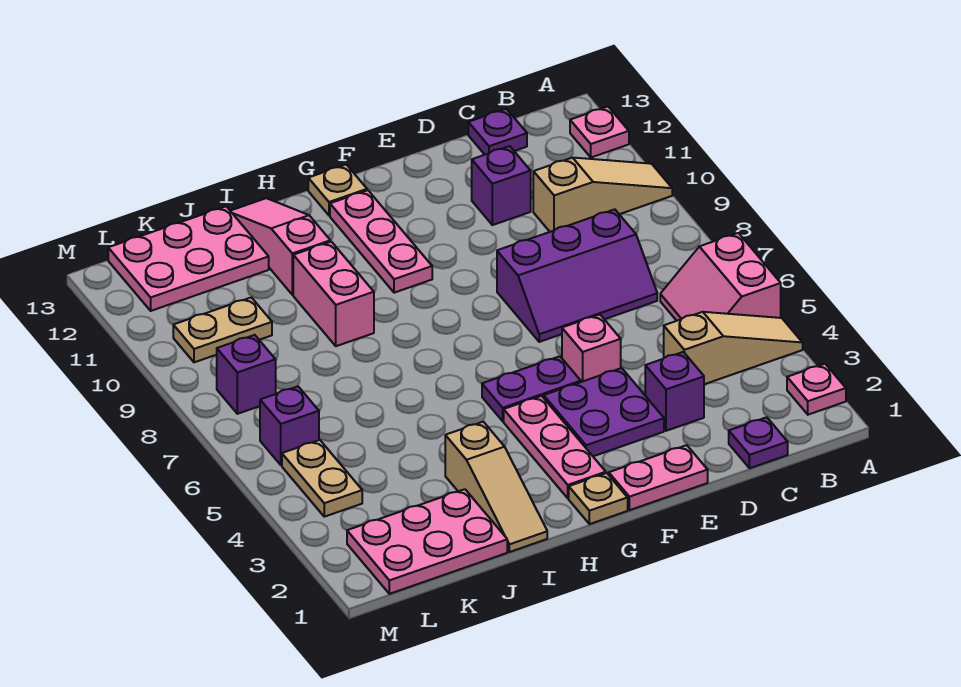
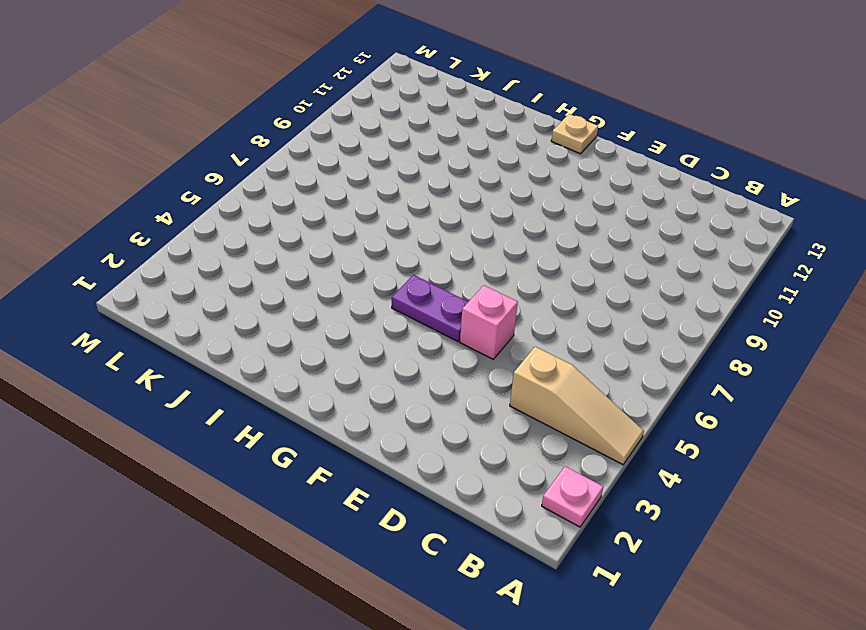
none -> pink slope A5:B6 level 1 top A
none -> tan slope A10:C10 level 1 top C
none -> pink plate A12 level 1

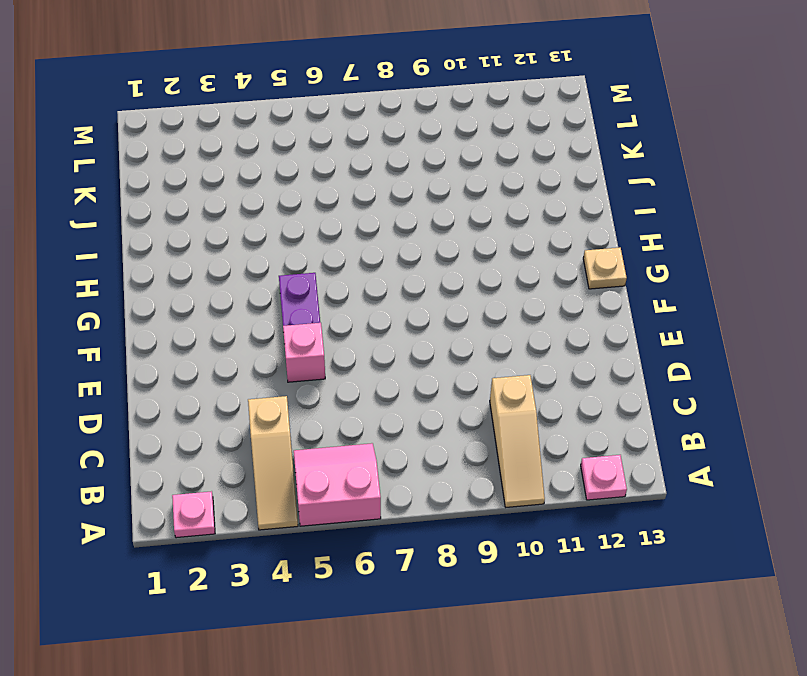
none -> purple plate C1 level 1
none -> purple slope C7:E8 level 1 top 8
none -> purple plate C13 level 1

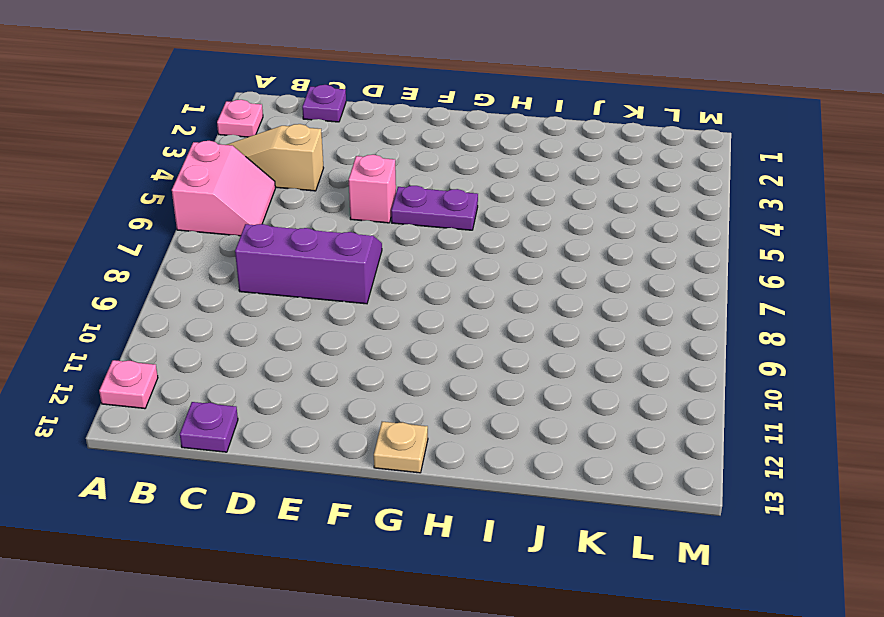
none -> tan slope A10:C10 level 1 top C
none -> purple brick D3 level 1
none -> purple brick D11 level 1

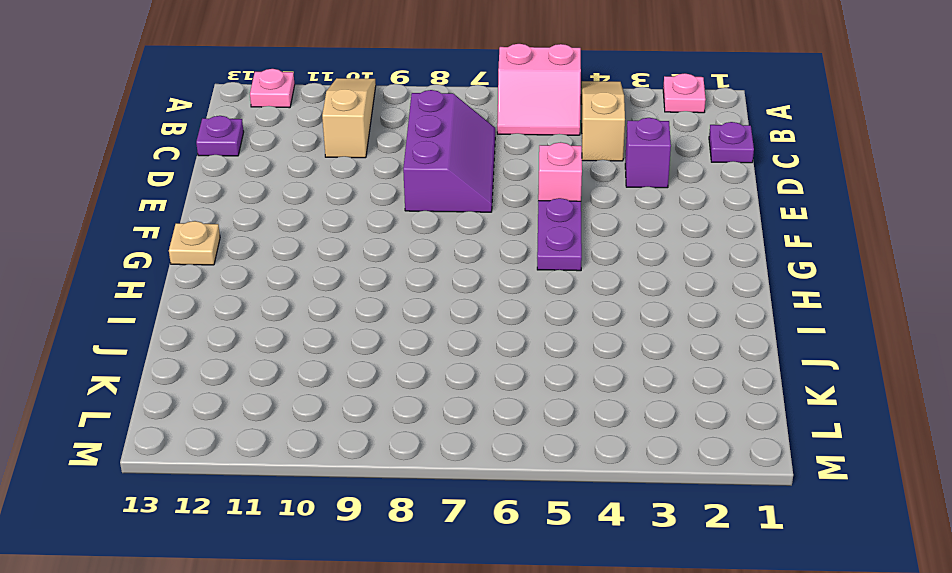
none -> purple brick D11 level 1
none -> pink plate E1:F1 level 1
none -> purple plate E3:F4 level 1

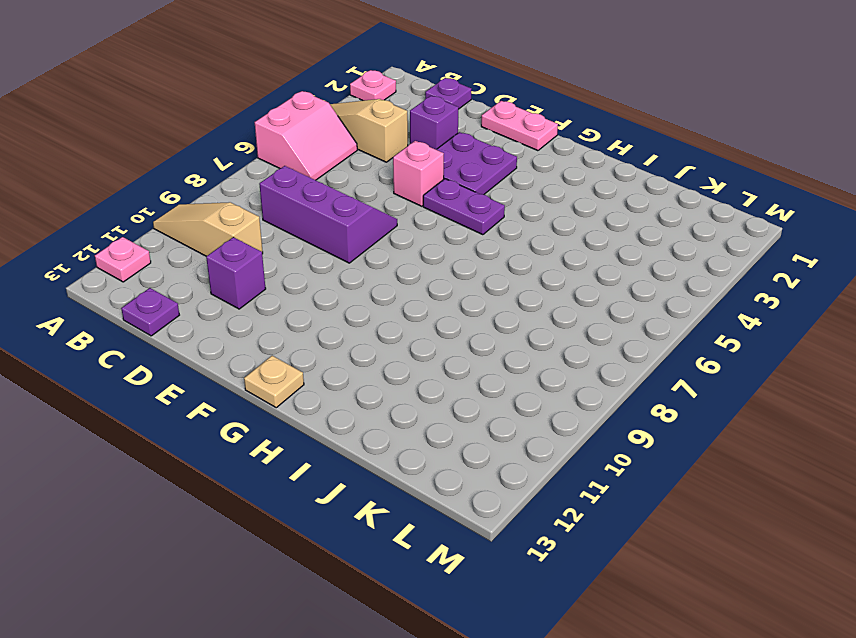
none -> tan plate G1 level 1
none -> pink plate G2:G4 level 1
none -> pink plate G10:G12 level 1

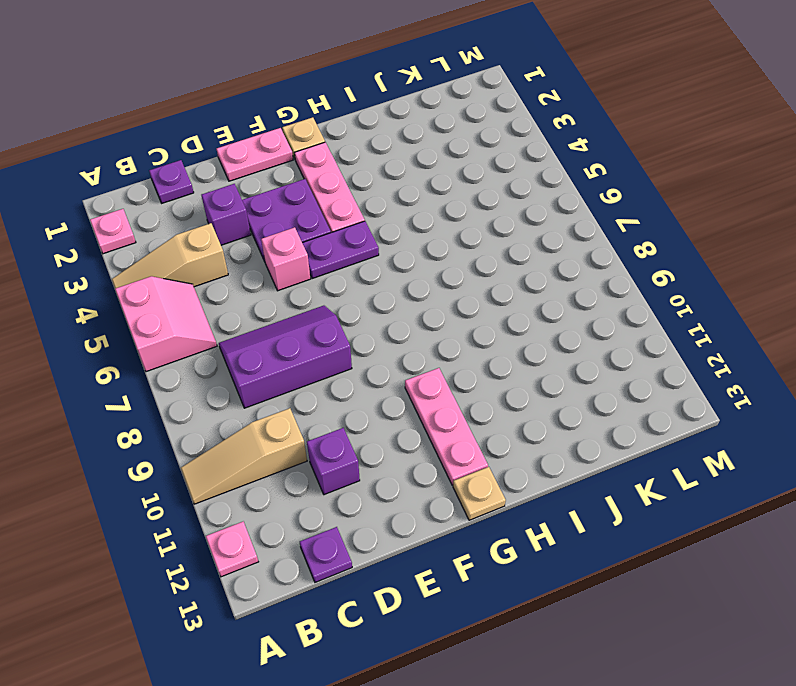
none -> tan slope I1:I3 level 1 top 3
none -> pink brick I9:I10 level 1
none -> pink slope I11:I13 level 1 top 11

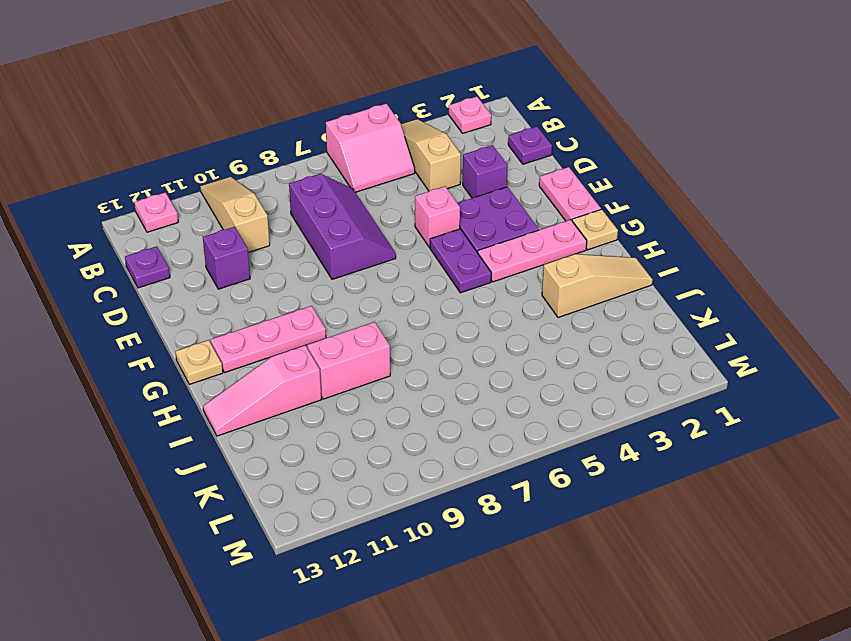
none -> pink plate J1:L2 level 1
none -> pink plate J12:L13 level 1
none -> tan plate K10:L10 level 1

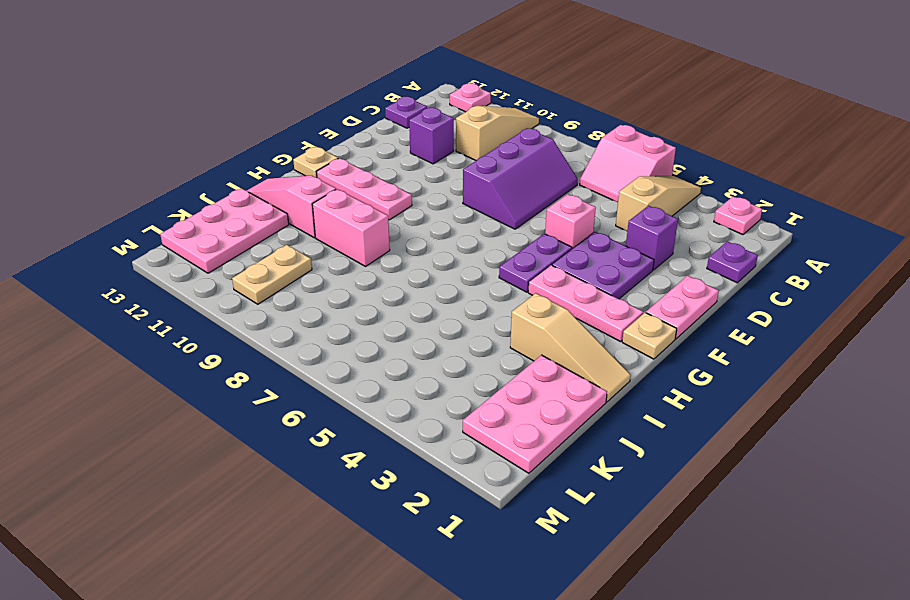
none -> tan plate L4:L5 level 1
none -> purple brick L6 level 1
none -> purple brick L8 level 1

